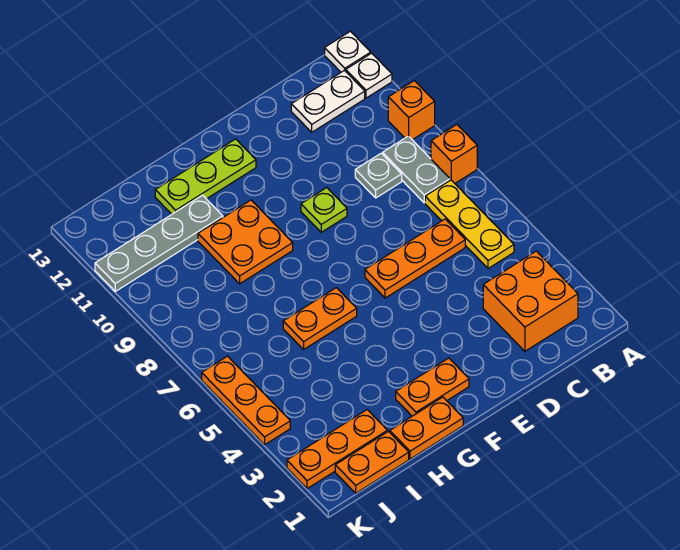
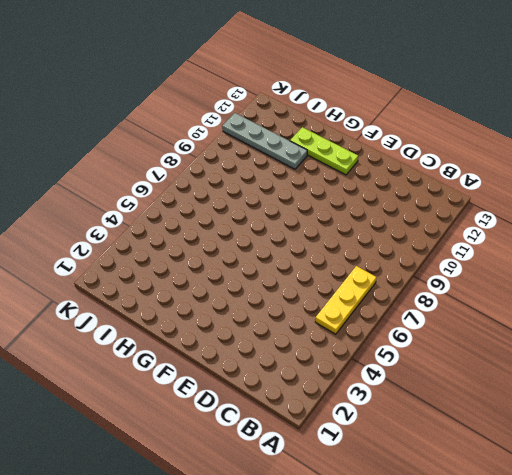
none -> orange brick A8 level 1
none -> orange brick A10 level 1
none -> white plate A12 level 1

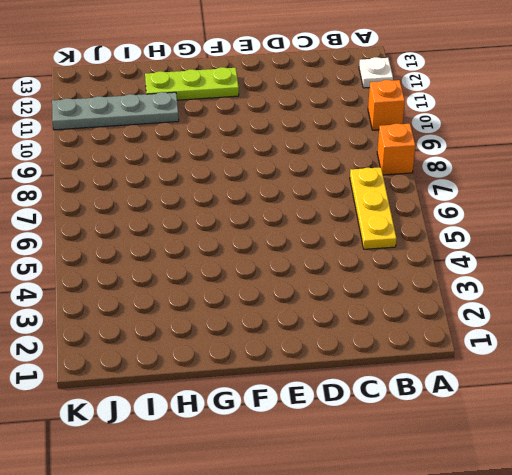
none -> white plate A13 level 1
none -> orange brick B2:C3 level 1
none -> grey plate B8:B9 level 1

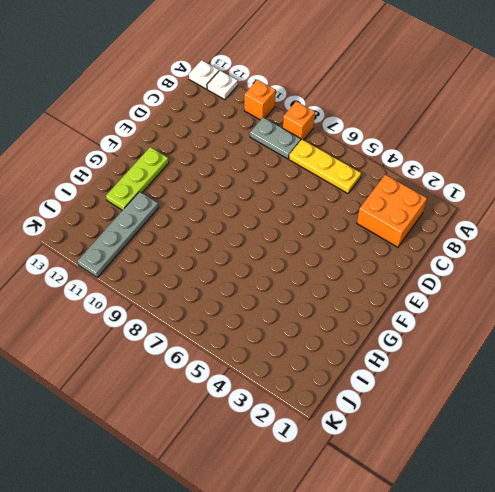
none -> white plate B12:C12 level 1
none -> orange plate C6:E6 level 1
none -> grey plate C9 level 1

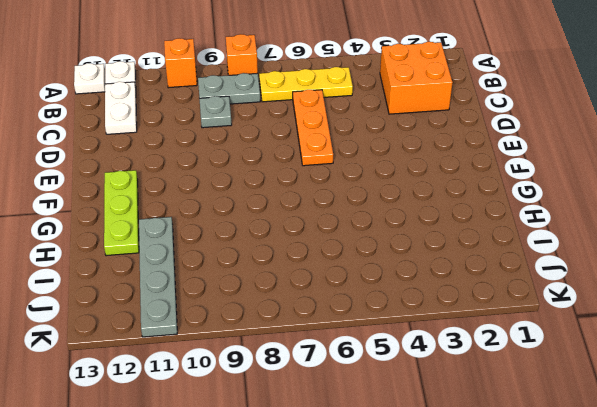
none -> lime plate E9 level 1
none -> orange plate F2:G2 level 1
none -> orange plate G1:H1 level 1

